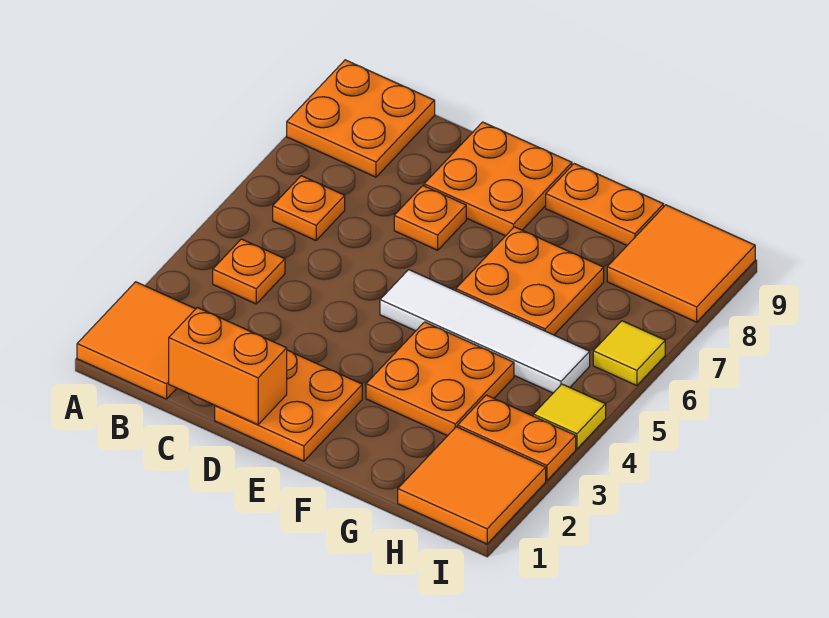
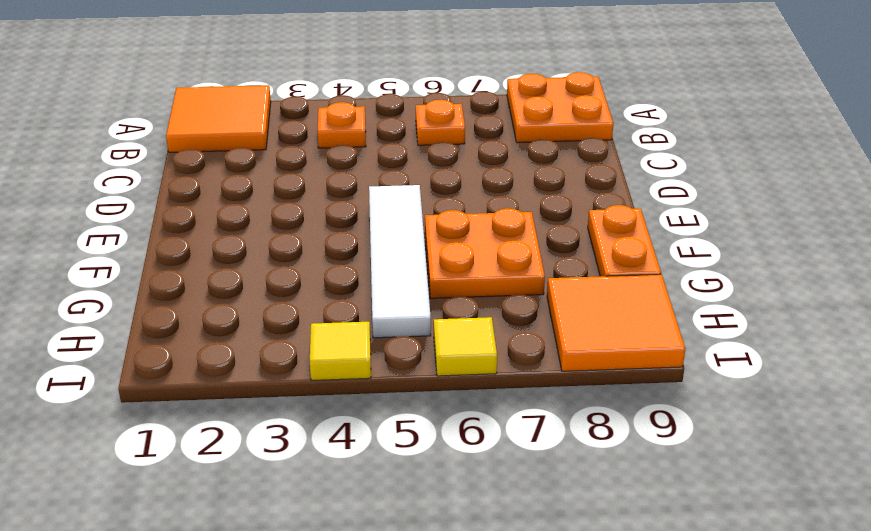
none -> orange plate D1:E2 level 1
none -> orange plate D7 level 1
none -> orange plate D8:E9 level 1

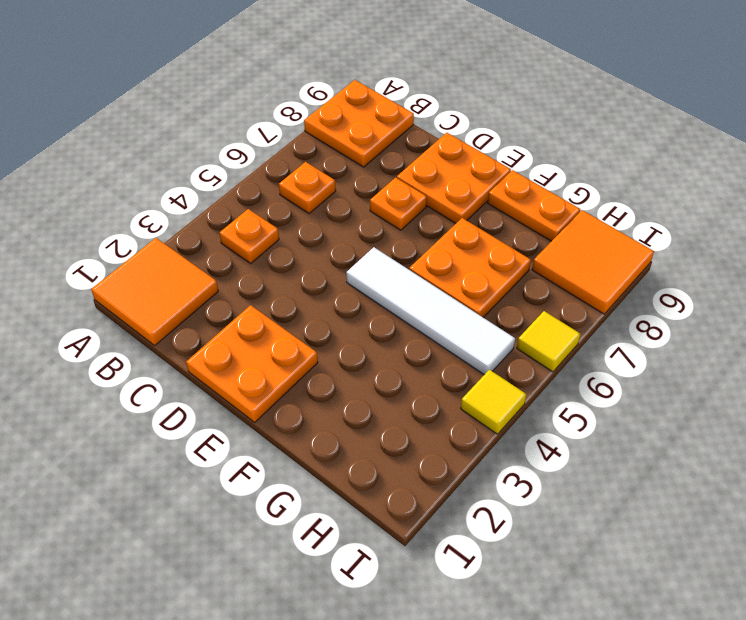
none -> orange plate F3:G4 level 1
none -> orange tile H1:I2 level 1
none -> orange plate H3:I3 level 1

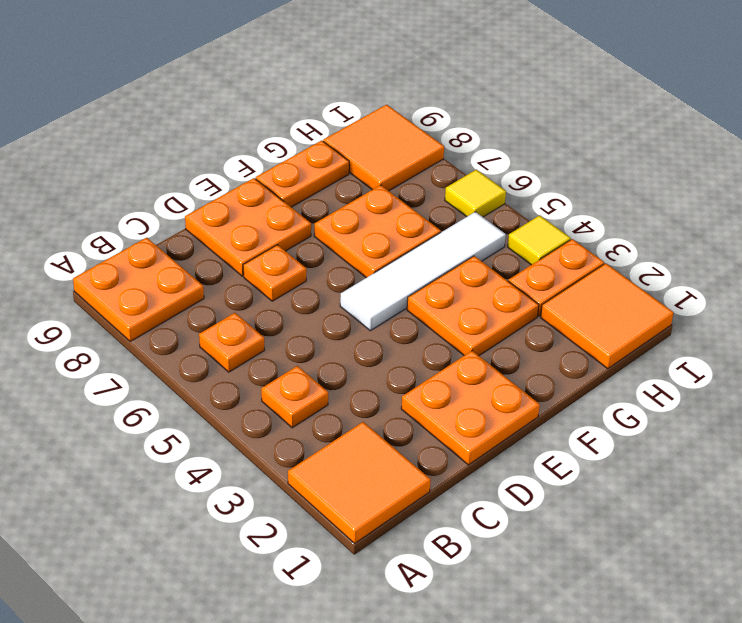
none -> orange brick C1:D1 level 2

